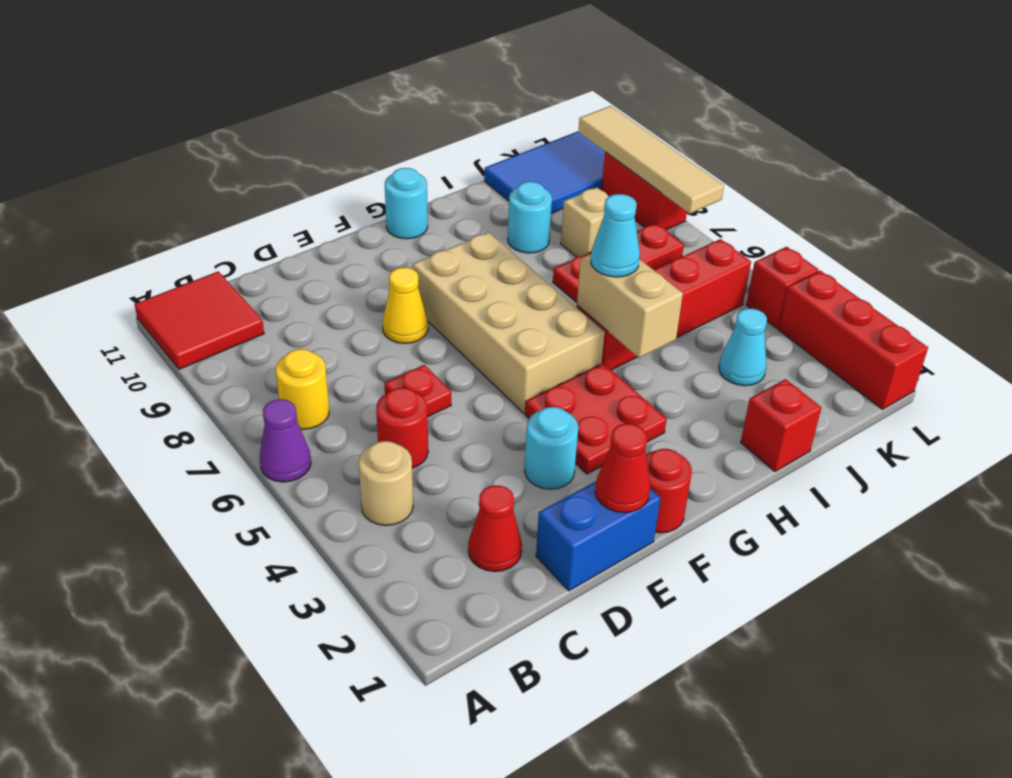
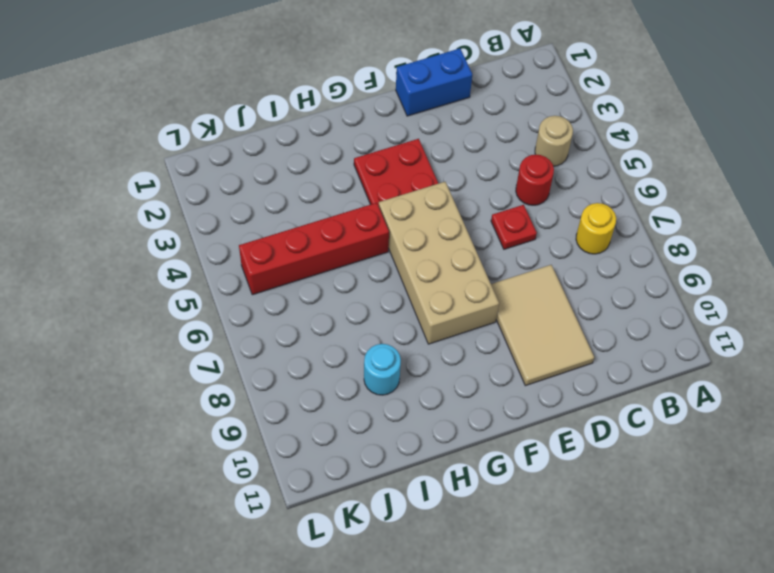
tan tile D8:E10 level 1 -> yellow cone E8 level 1
none -> purple cone A6 level 1
none -> red tile A10:B11 level 1
none -> red cone C2 level 1

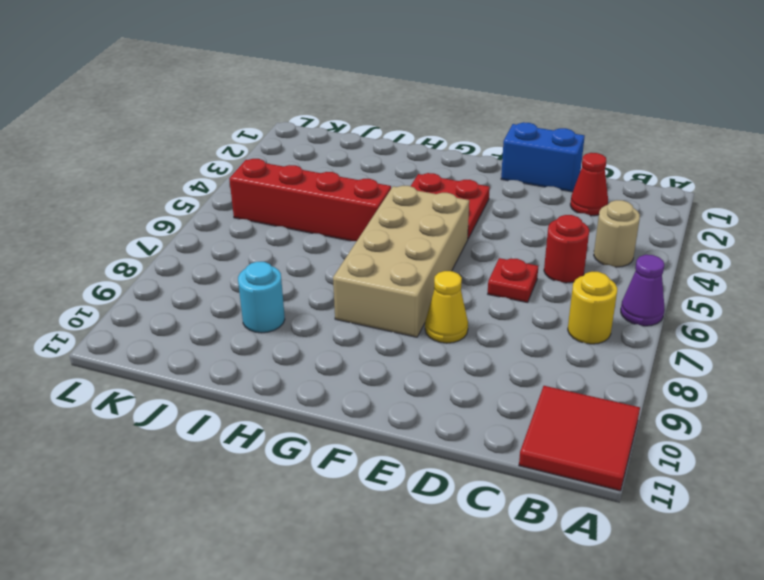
none -> cyan round brick E3 level 1
none -> red round brick F1 level 1
none -> cyan round brick G11 level 1

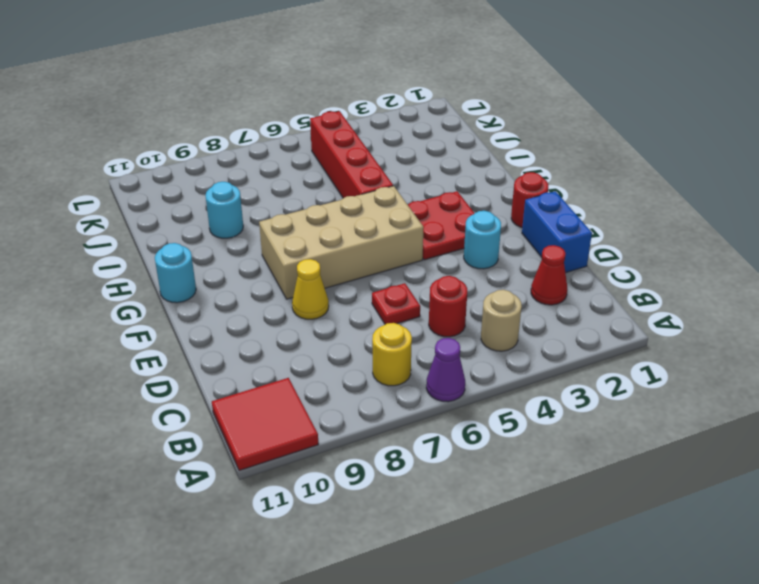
none -> red brick I1 level 1
none -> red plate I7:K7 level 1
none -> cyan cone J3 level 1

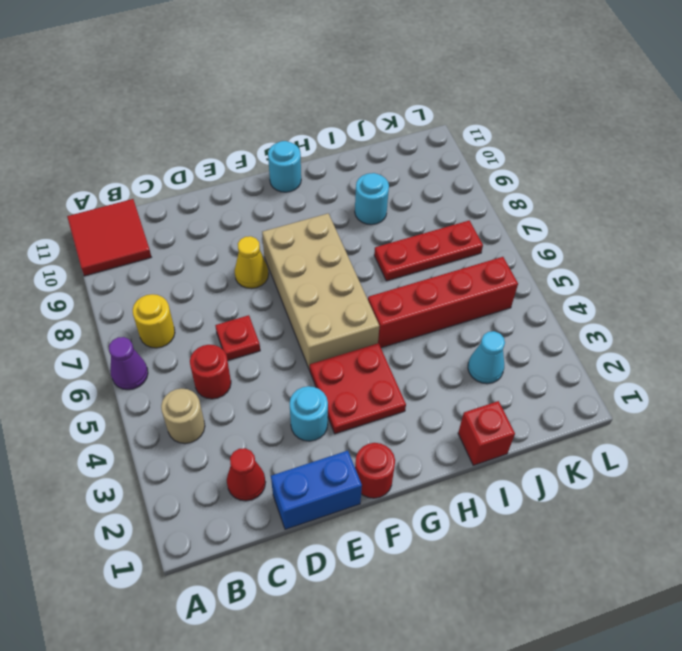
none -> tan brick J8 level 1
none -> blue tile J10:L11 level 1
none -> red brick L1:L3 level 1

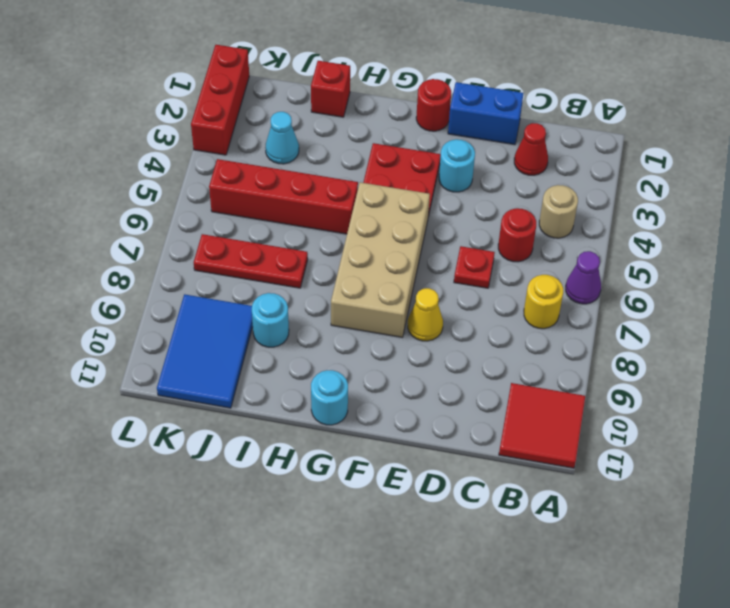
blue tile J9:K11 level 1 -> blue tile J10:L11 level 1
none -> tan brick J8 level 1
none -> red brick L4 level 1
none -> red brick L8:L9 level 1

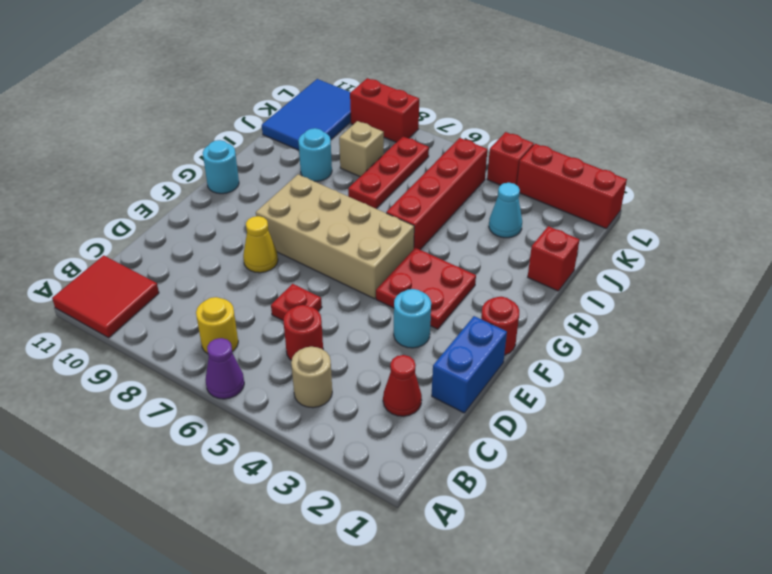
none -> red cone E1 level 2
none -> tan brick H4:H5 level 2
none -> tan tile L7:L10 level 2

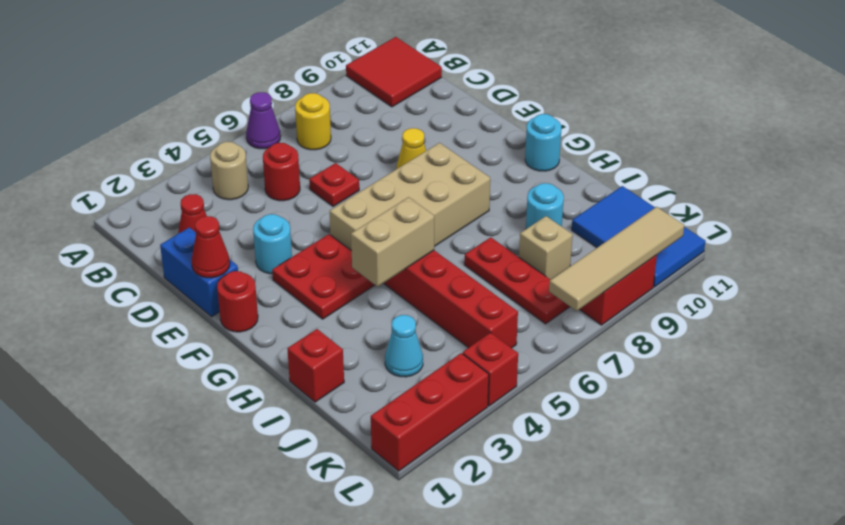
none -> cyan cone H5 level 3

